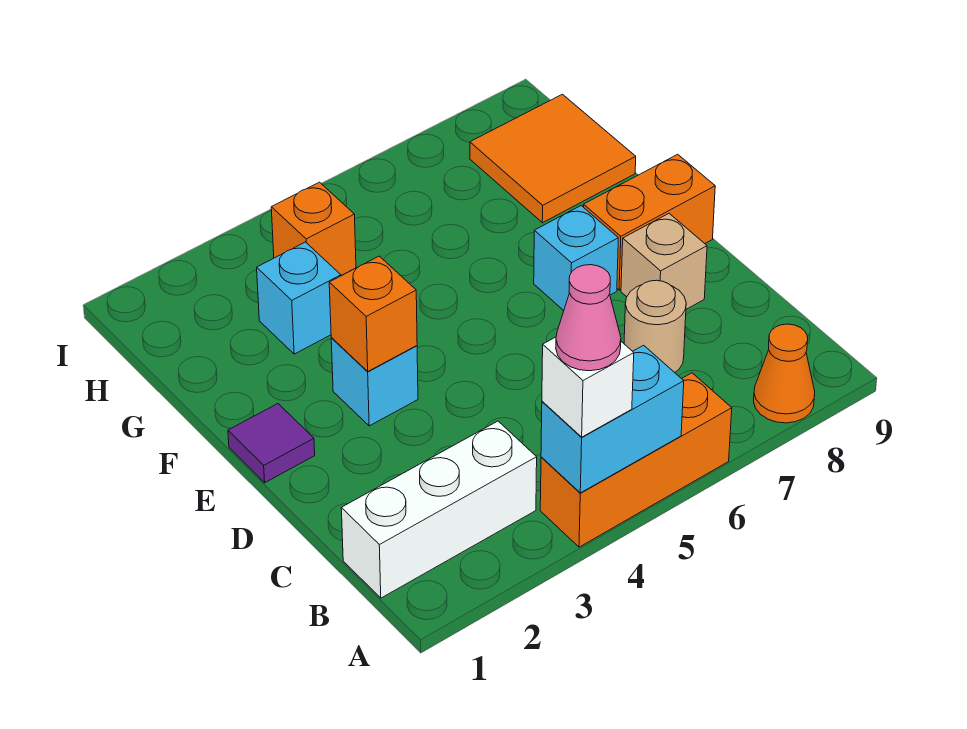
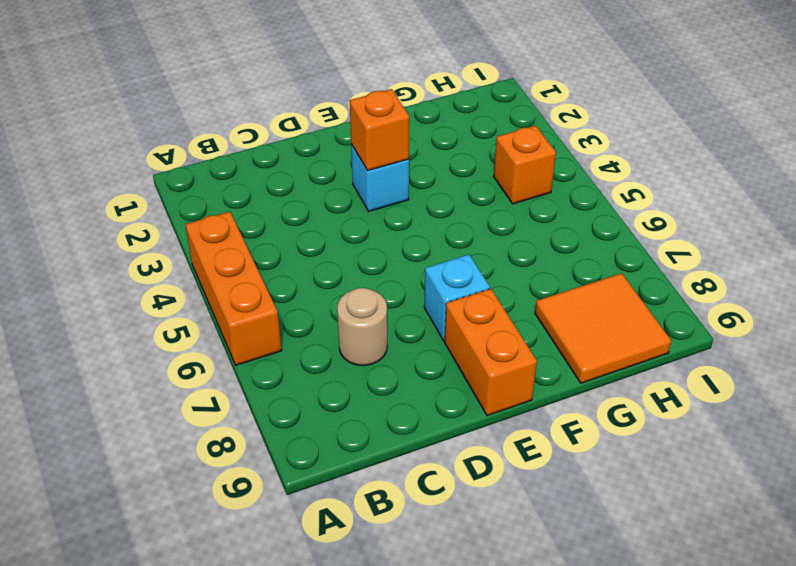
none -> orange cone A8 level 1
none -> white brick B1:B3 level 1
none -> tan brick D8 level 1

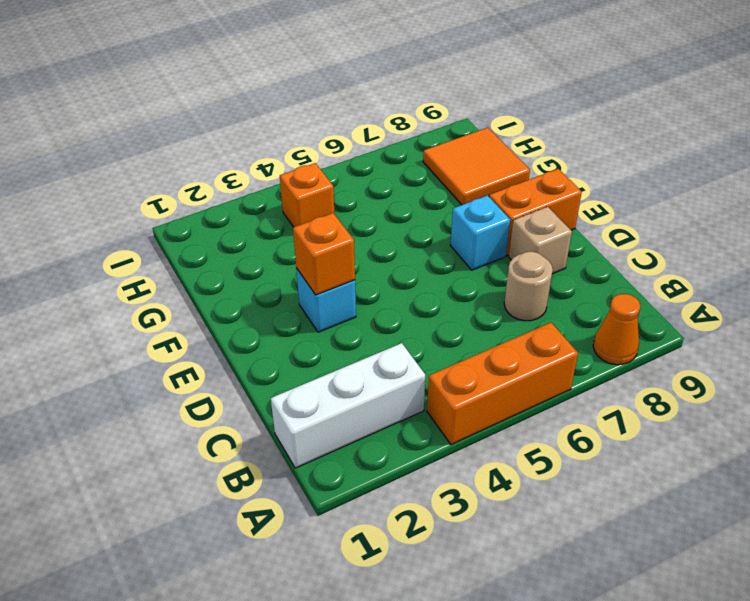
none -> purple tile E1 level 1
none -> cyan brick G3 level 1
none -> cyan brick A4:A5 level 2

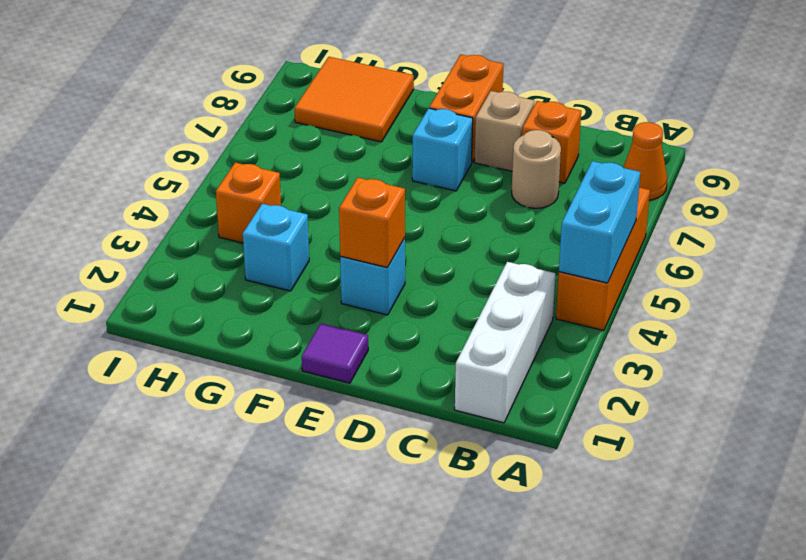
orange brick C8 level 1 -> none
none -> white brick A4 level 3
none -> pink cone A4 level 4

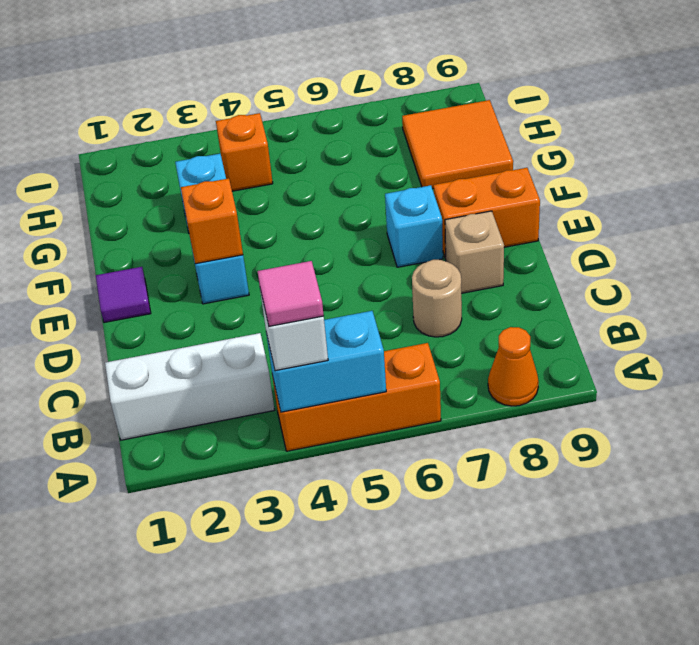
pink tile A4 level 4 -> pink cone A4 level 4

